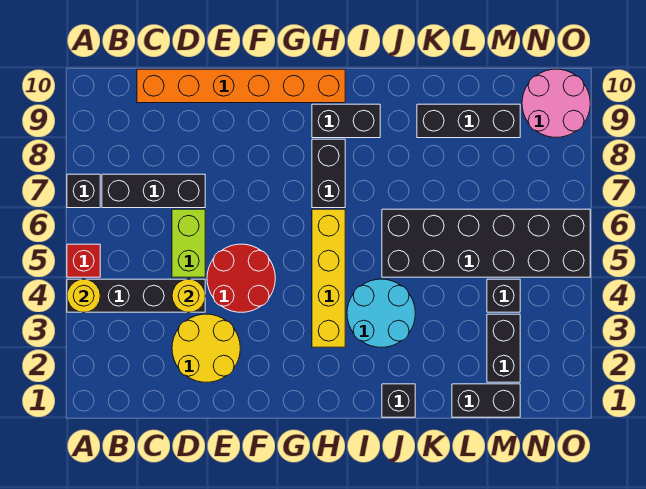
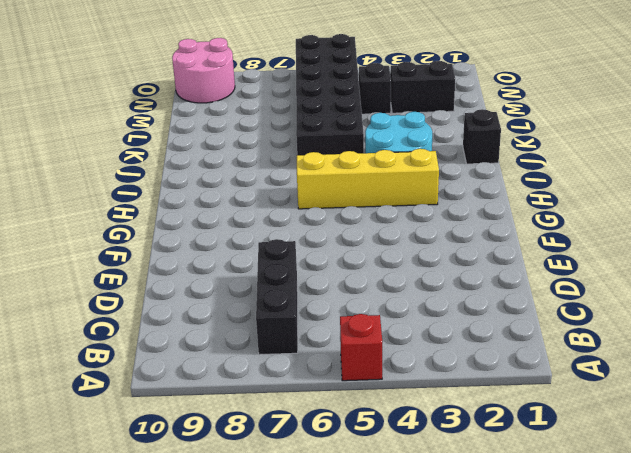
none -> black brick A4:D4 level 1
none -> black brick A7 level 1
none -> orange brick C10:H10 level 1

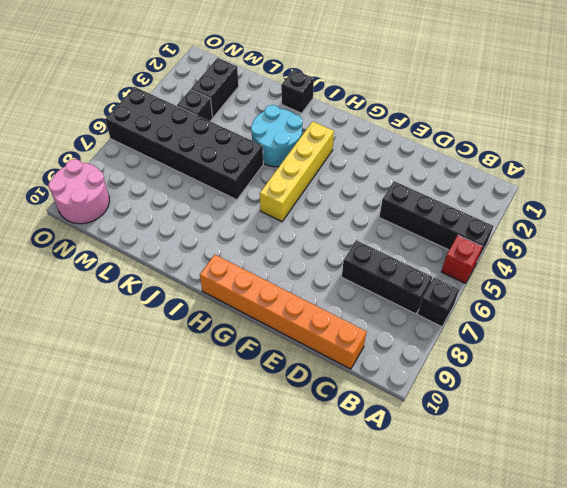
none -> yellow round brick D2:E3 level 1
none -> lime brick D5:D6 level 1
none -> red round brick E4:F5 level 1

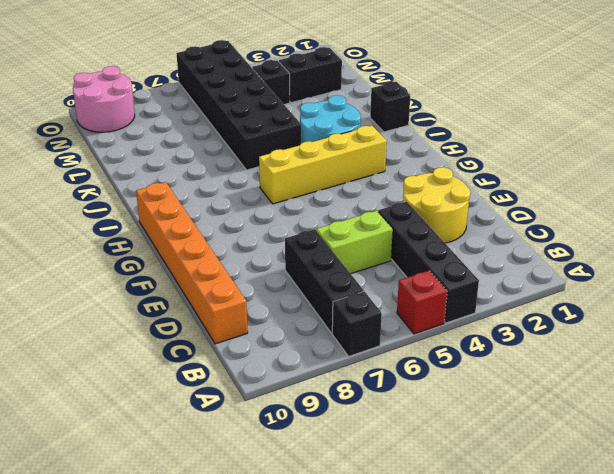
none -> red round brick E4:F5 level 1
none -> black brick H7:H8 level 1
none -> black brick H9:I9 level 1

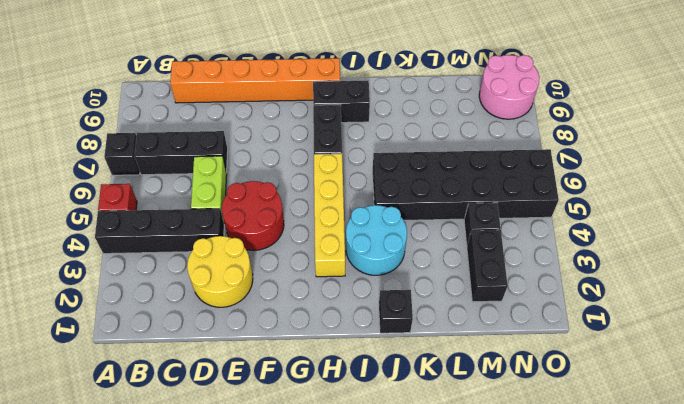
none -> black brick K9:M9 level 1
none -> black brick L1:M1 level 1
none -> yellow round brick A4 level 2

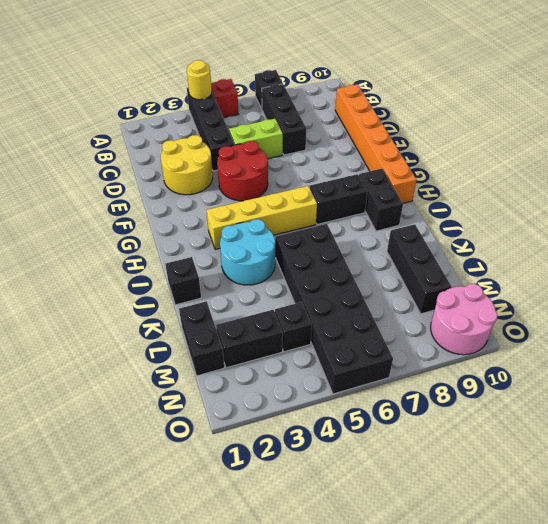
none -> yellow round brick D4 level 2

